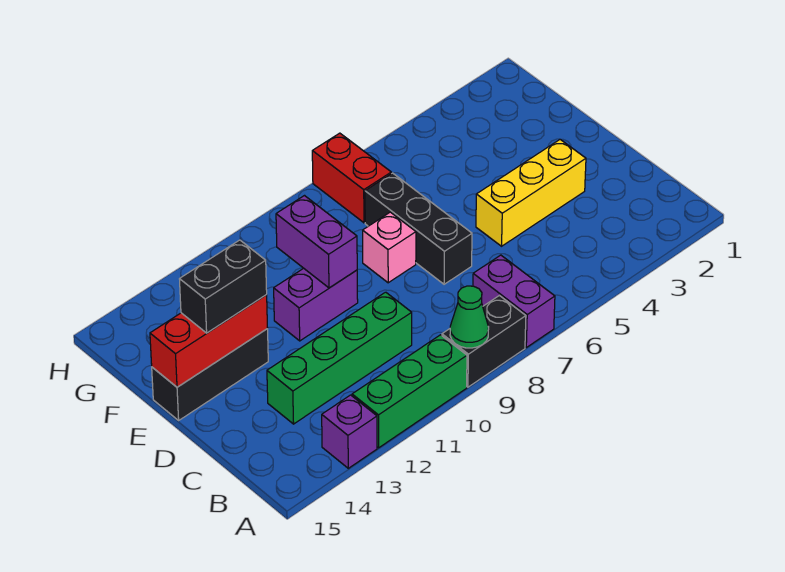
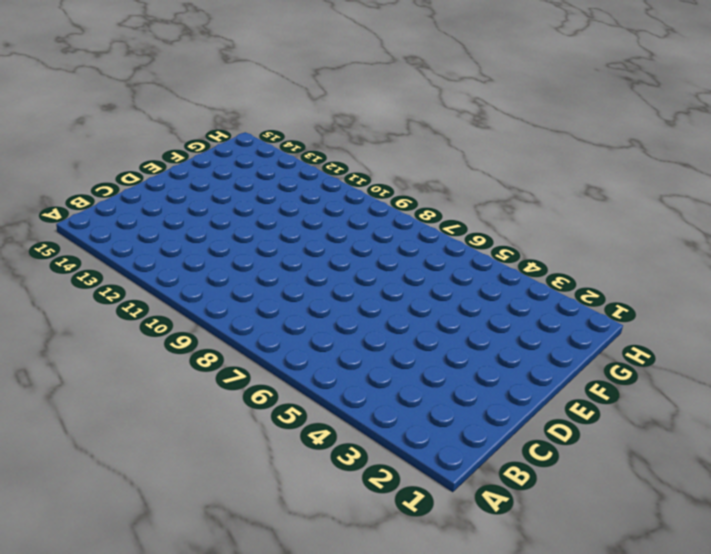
none -> purple brick A7:B7 level 1
none -> black brick A8:A9 level 1
none -> green brick A10:A12 level 1

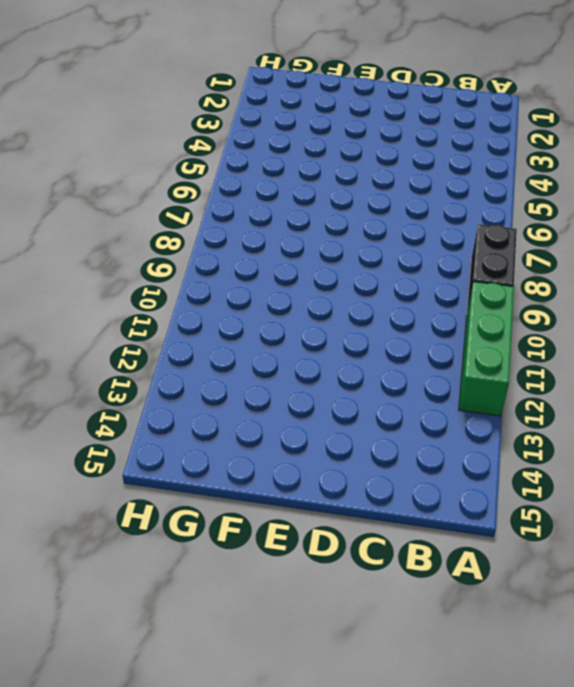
none -> purple brick A7:B7 level 1
none -> purple brick A13 level 1
none -> green brick C10:C13 level 1

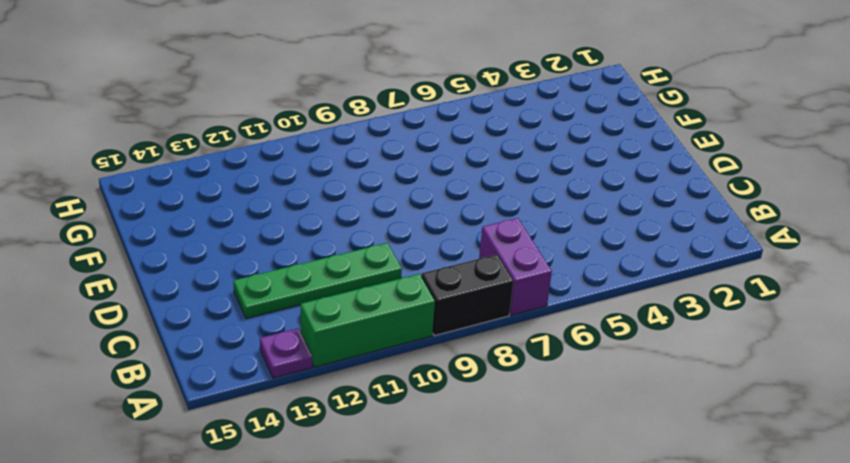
purple plate A13 level 1 -> purple brick A13 level 1
green plate C10:C13 level 1 -> green brick C10:C13 level 1
none -> yellow brick D3:D5 level 1
none -> black brick D7:F7 level 1
none -> pink brick E8 level 1

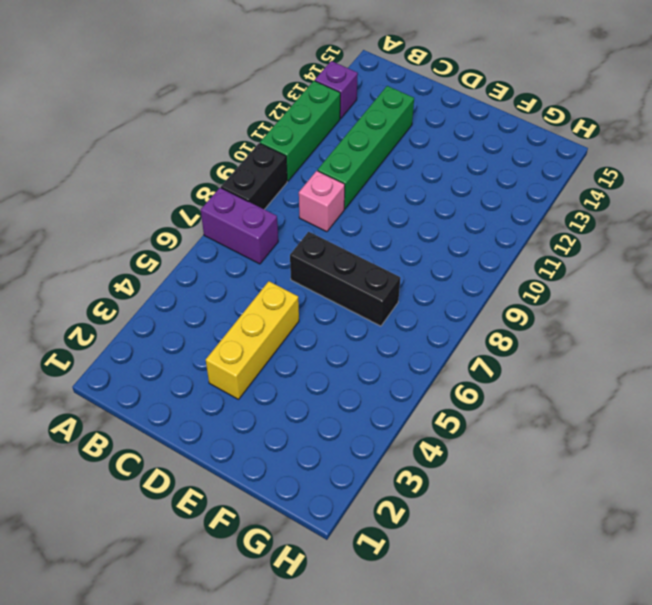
pink brick C9 level 1 -> pink brick E8 level 1
none -> purple brick E10:E11 level 1
none -> black brick E13:E15 level 1
none -> red brick G7:H7 level 1

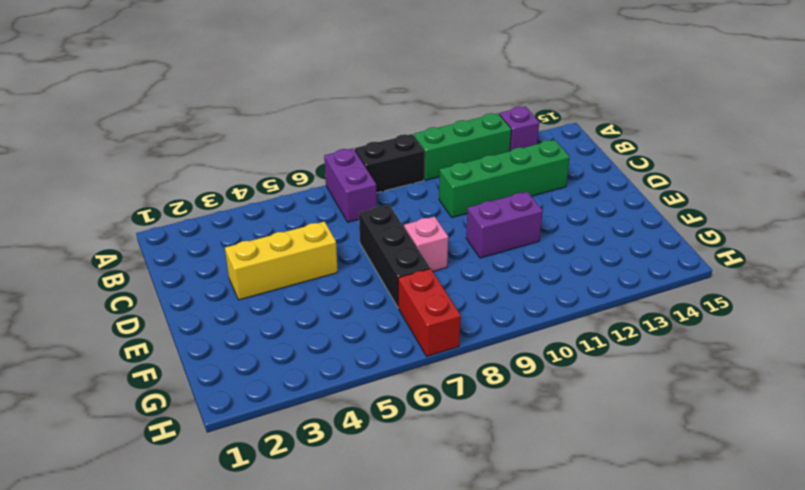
none -> black brick E13:E15 level 1
none -> green cone A9 level 2
none -> purple brick E10:F10 level 2

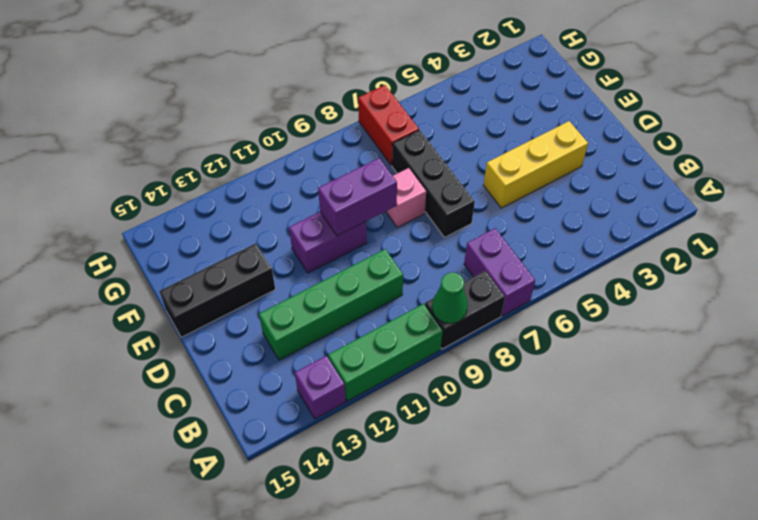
purple brick E9:E10 level 2 -> purple brick E10:F10 level 2
none -> red brick E13:E15 level 2
none -> black brick E13:E14 level 3

